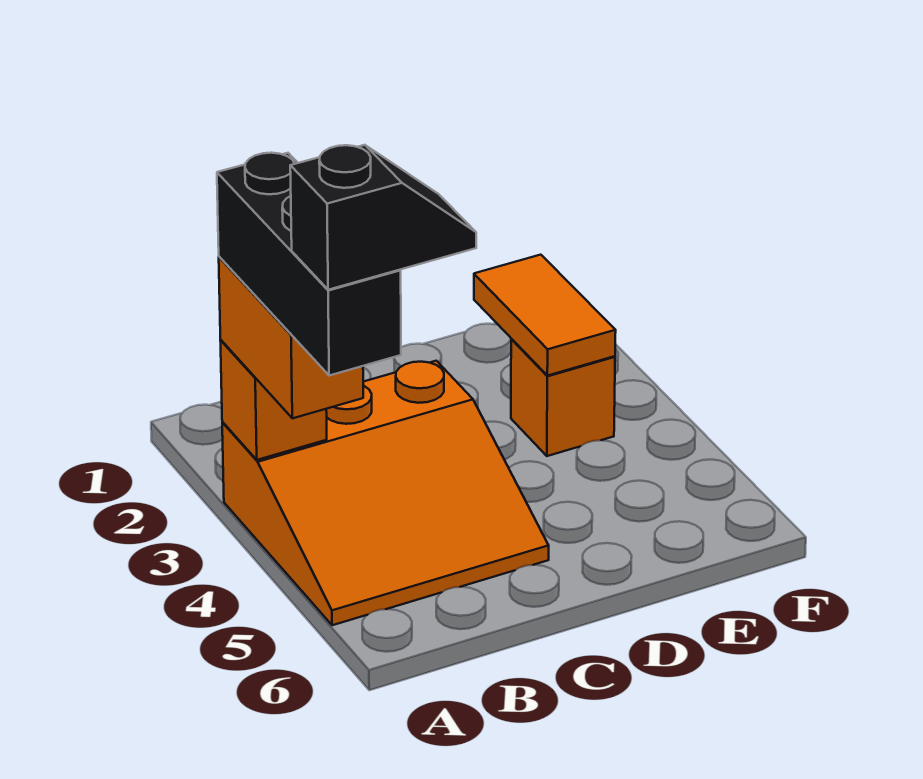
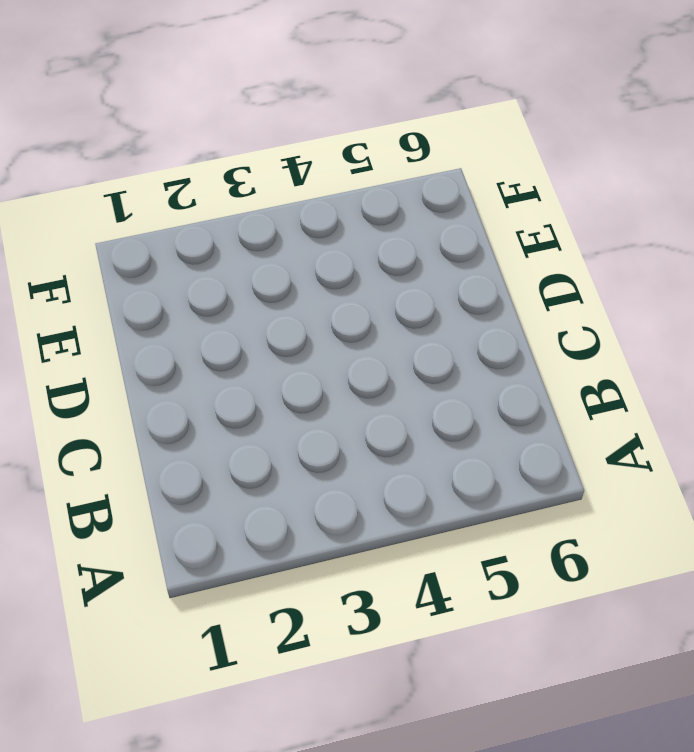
none -> orange slope A3:C5 level 1 top 3
none -> orange brick E3 level 1

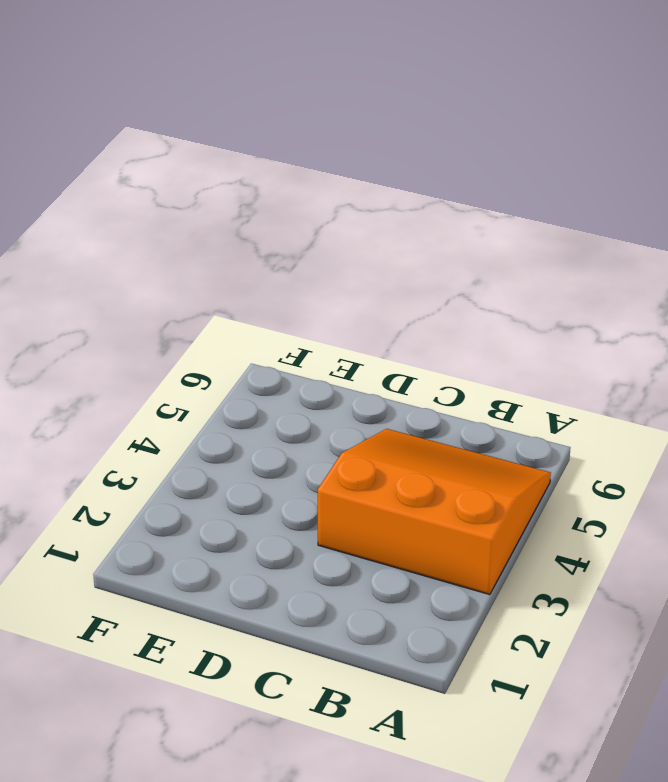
none -> orange brick E3 level 1
none -> orange brick A3 level 2

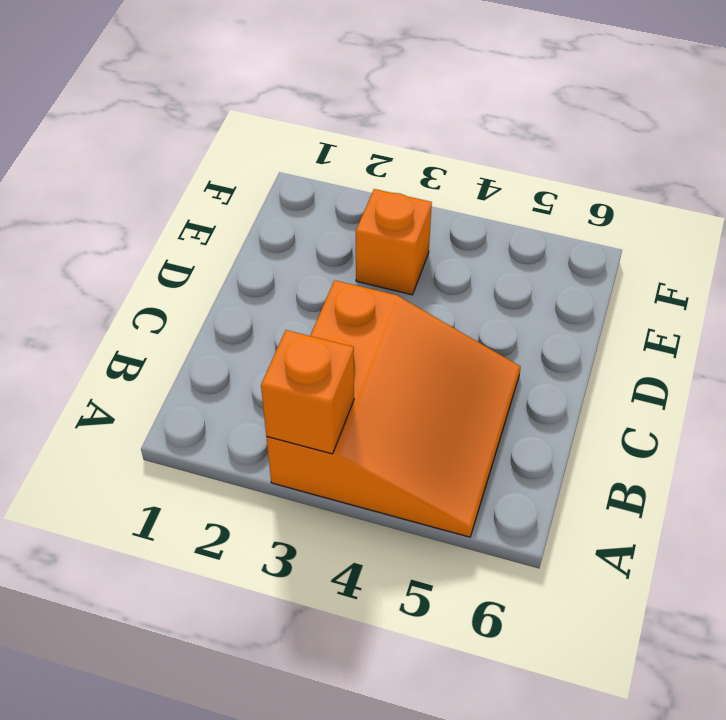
none -> orange tile E2:E3 level 2
none -> orange brick A3:A4 level 3

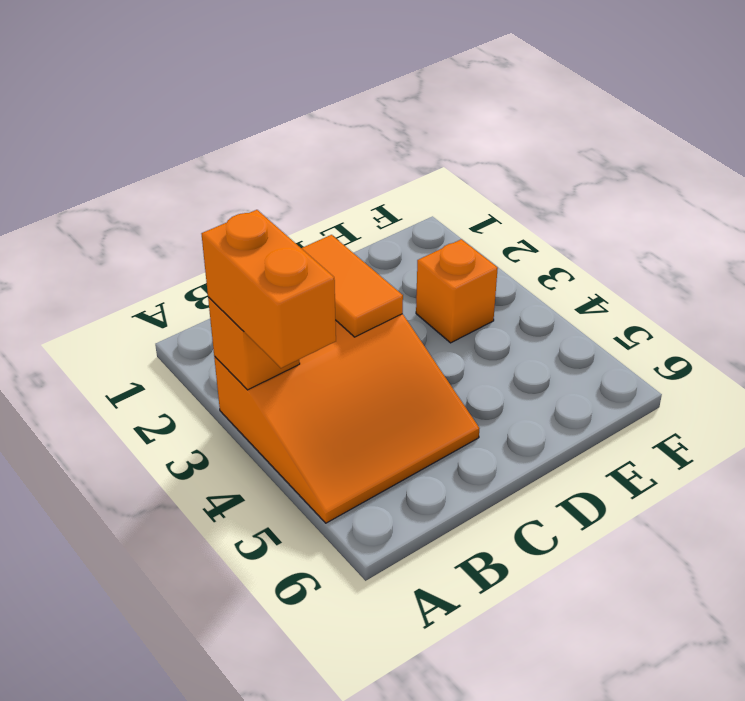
orange tile C2:C3 level 2 -> orange tile E2:E3 level 2
none -> black brick A3:A5 level 4
none -> black slope A5:B5 level 5 top A

